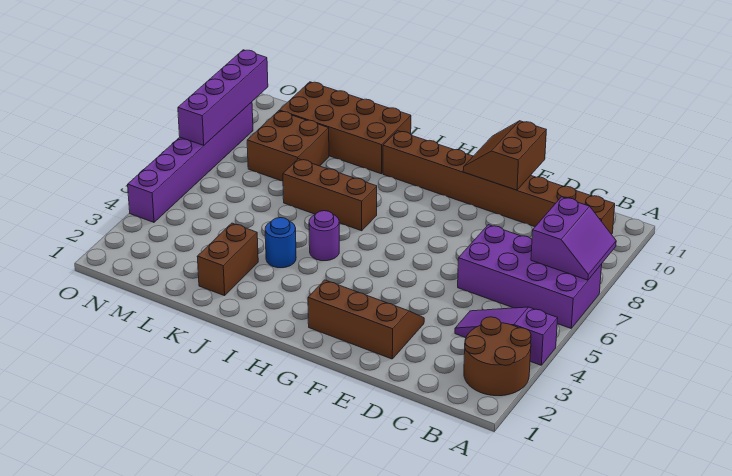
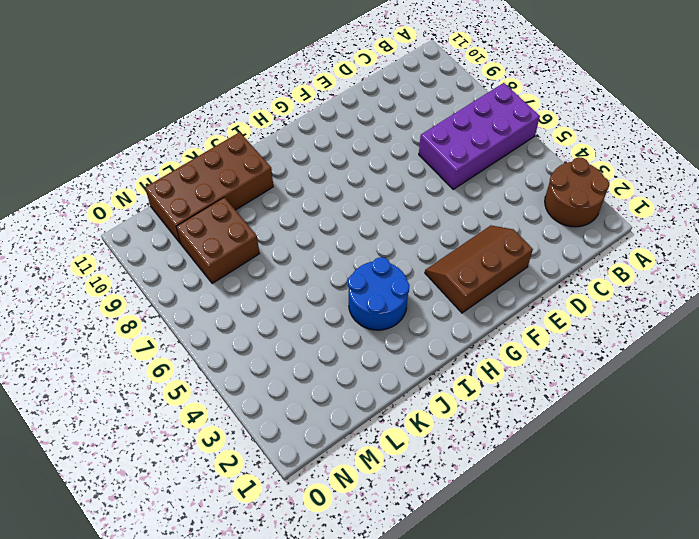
blue round brick I3:J4 level 1 -> blue round brick J4 level 1
none -> purple slope A4:C4 level 1 top A
none -> brown brick B10:I10 level 1
none -> purple round brick I5 level 1

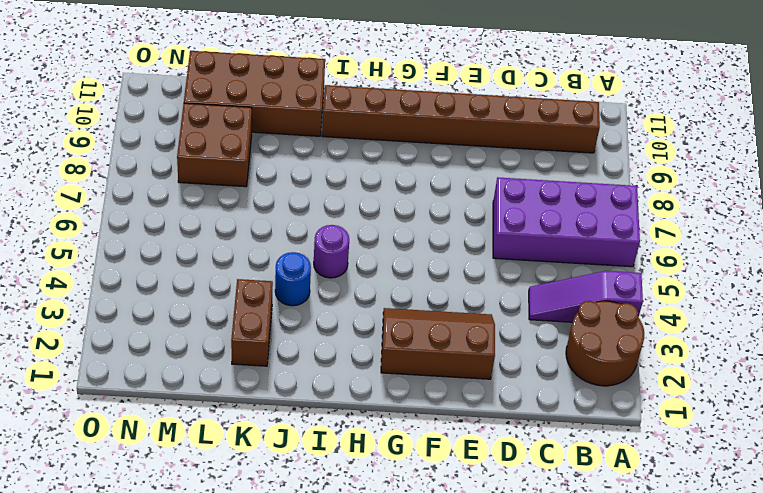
none -> brown brick I7:K7 level 1
none -> purple brick O4:O9 level 1
none -> purple slope A7:B8 level 2 top B

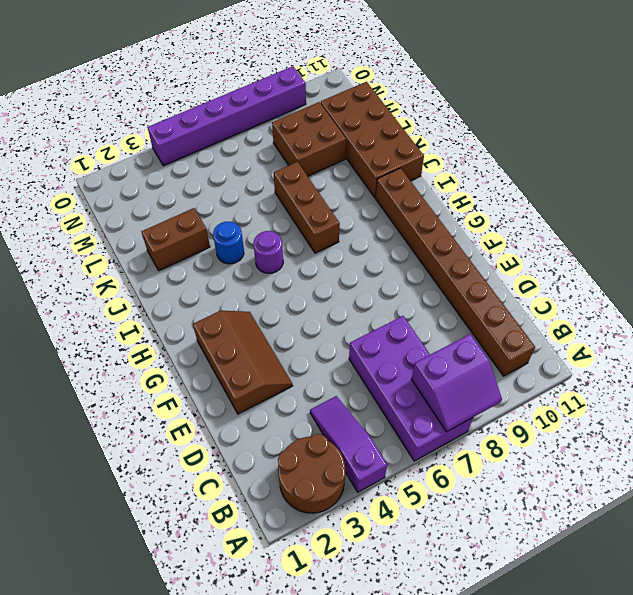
none -> brown slope E10:F11 level 2 top E
none -> purple brick O7:O10 level 2

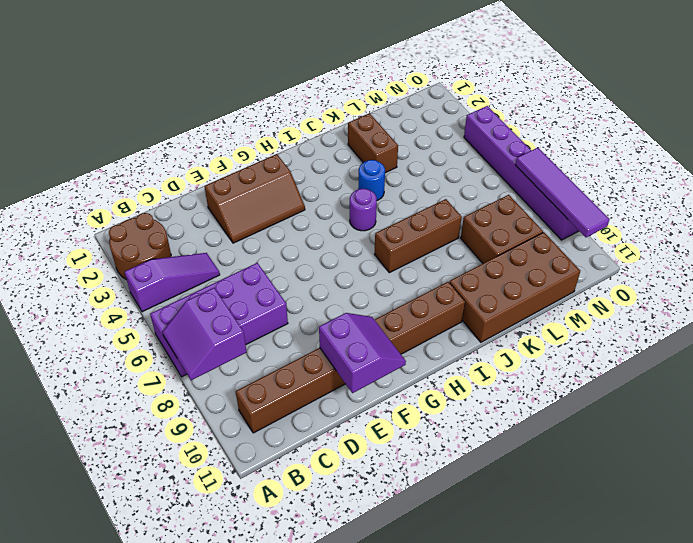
purple slope E10:F11 level 2 top E -> brown slope E10:F11 level 2 top E
purple tile O7:O10 level 2 -> purple brick O7:O10 level 2

